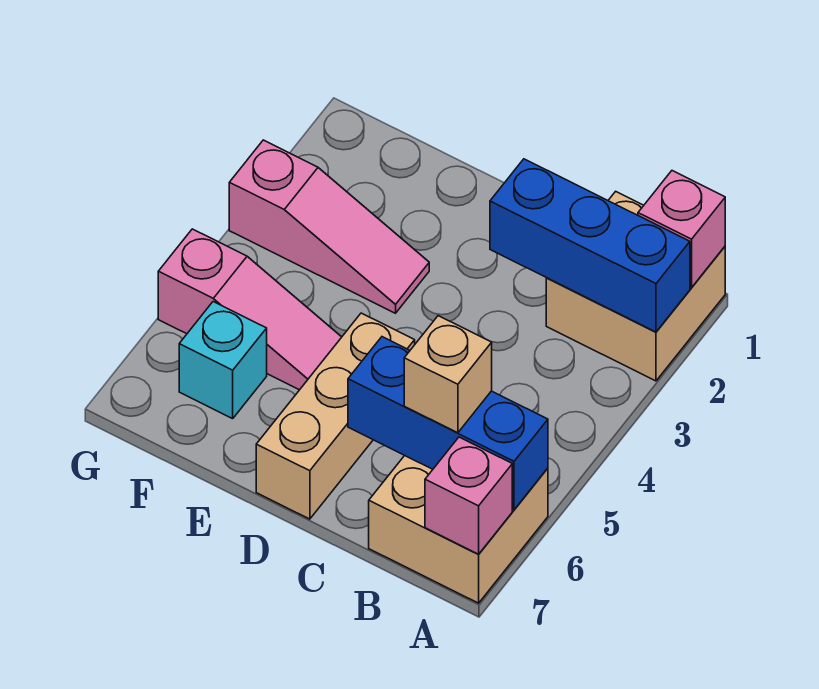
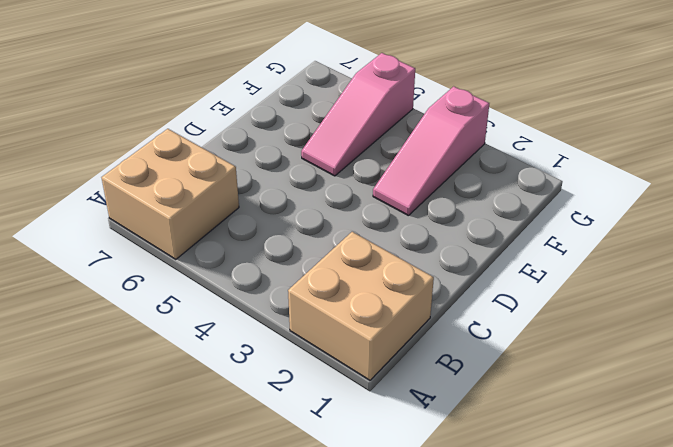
none -> tan brick D5:D7 level 1
none -> cyan brick F6 level 1

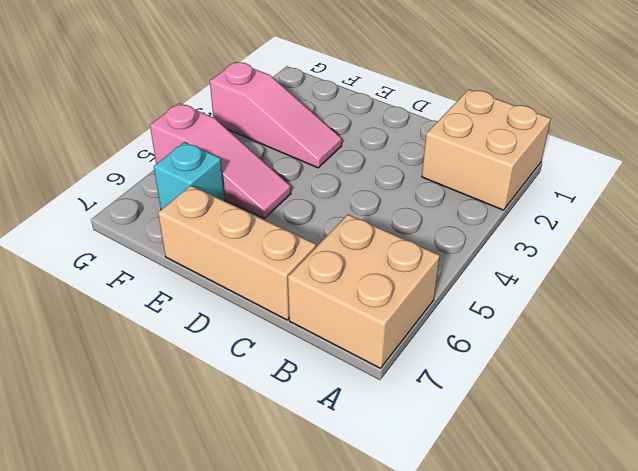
tan brick C7:E7 level 1 -> tan brick D5:D7 level 1
none -> pink brick A1 level 2
none -> blue brick A2:C2 level 2

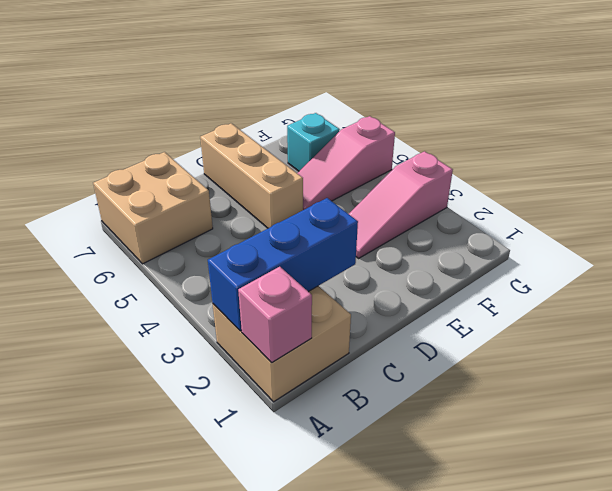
none -> blue brick A6:C6 level 2
none -> pink brick A7 level 2

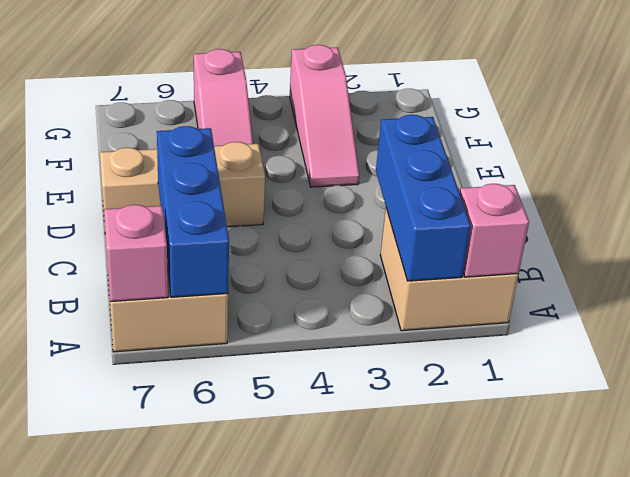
none -> cyan brick F6 level 1
none -> tan brick B6 level 3

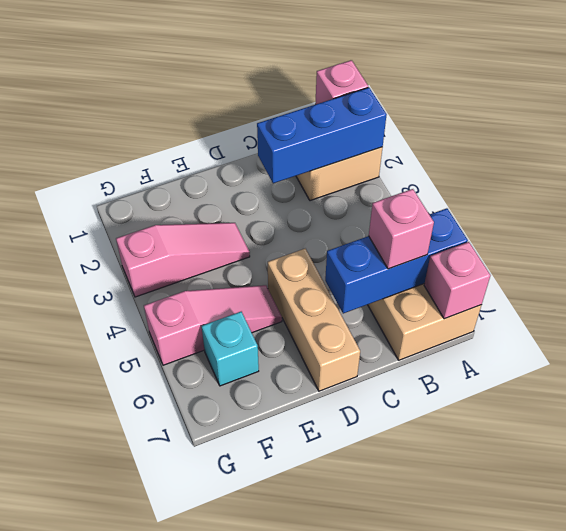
pink brick B6 level 3 -> tan brick B6 level 3

